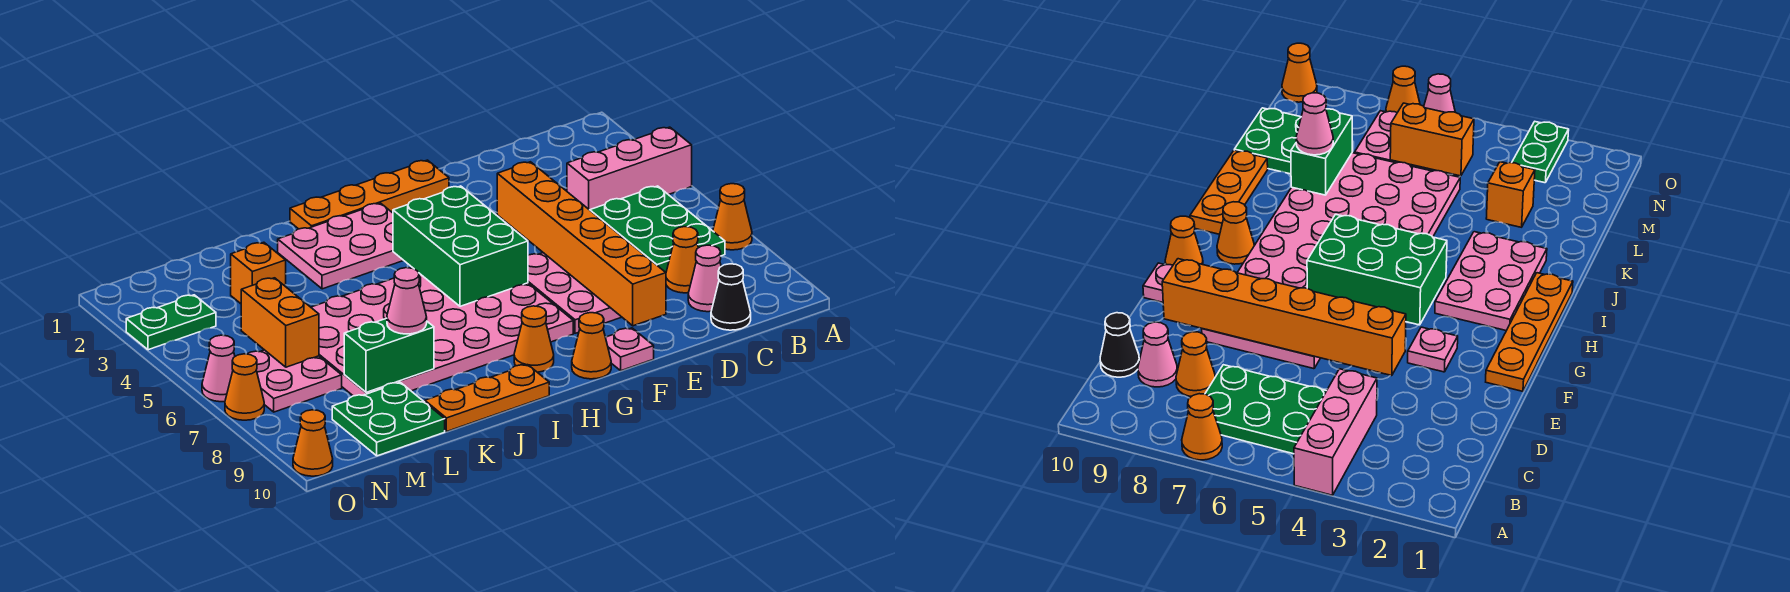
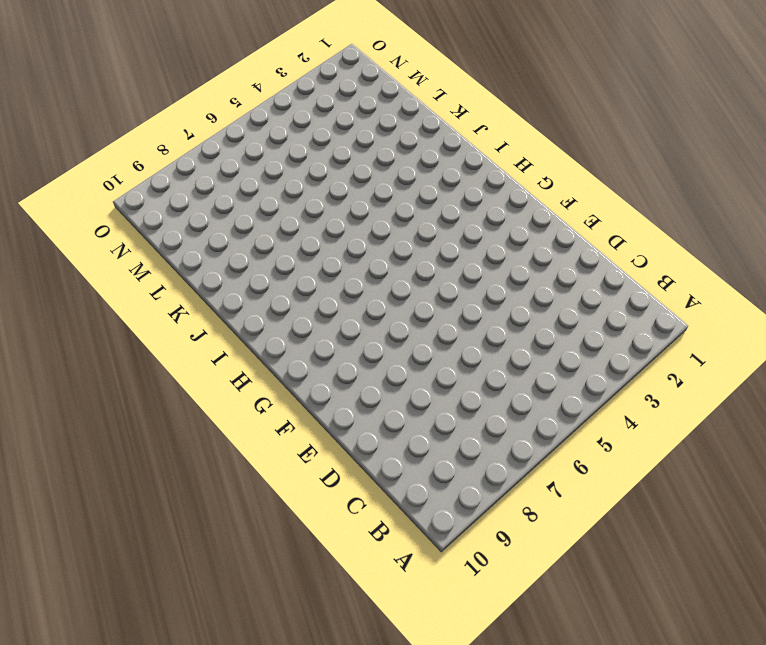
none -> pink brick A4:C4 level 1
none -> orange cone A7 level 1
none -> green plate B5:C7 level 1

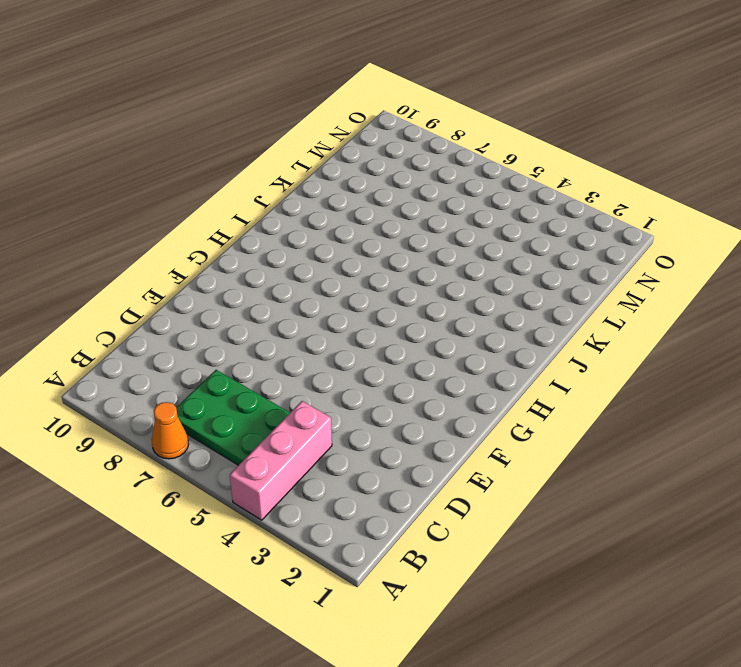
none -> orange cone C8 level 1
none -> pink cone C9 level 1
none -> black cone C10 level 1

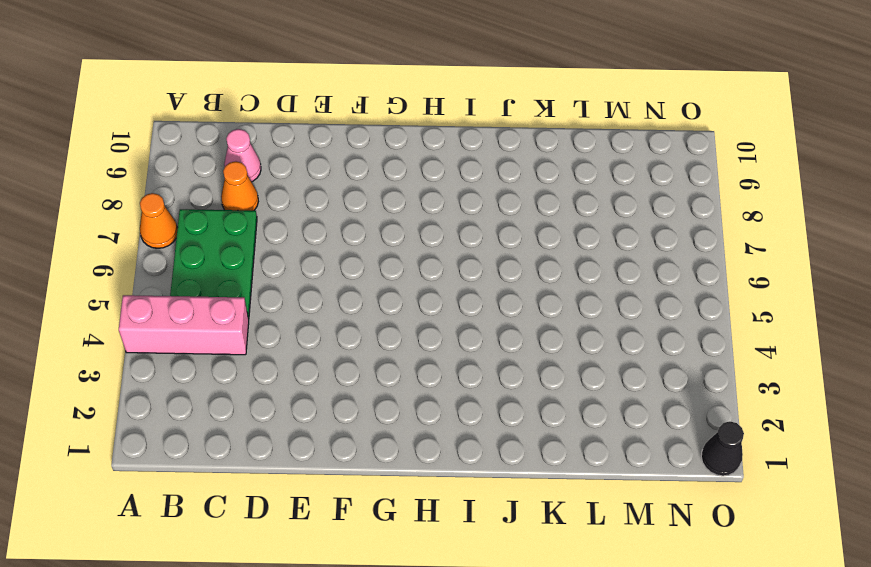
black cone O1 level 1 -> black cone C10 level 1
none -> pink plate E6:F8 level 1
none -> orange plate F1:I1 level 1
none -> pink plate F3 level 1

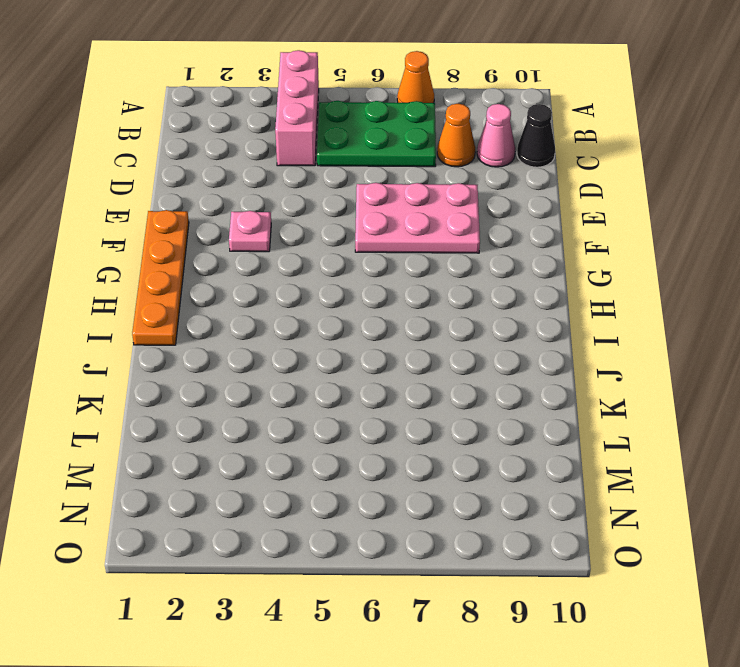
none -> pink plate F10 level 1
none -> pink plate G5:L8 level 1
none -> orange cone G10 level 1

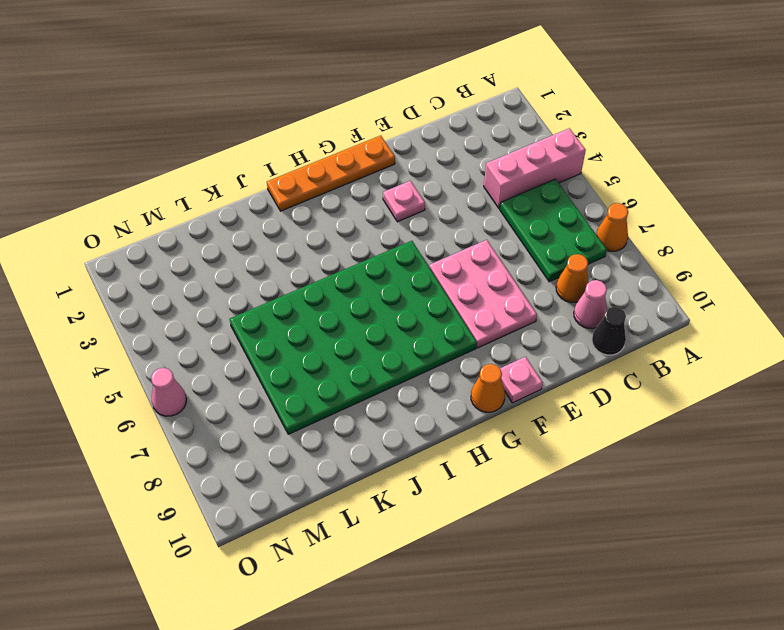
green plate G5:L8 level 1 -> pink plate G5:L8 level 1
none -> pink plate H2:J3 level 1
none -> orange cone H9 level 1
none -> orange plate I10:K10 level 1

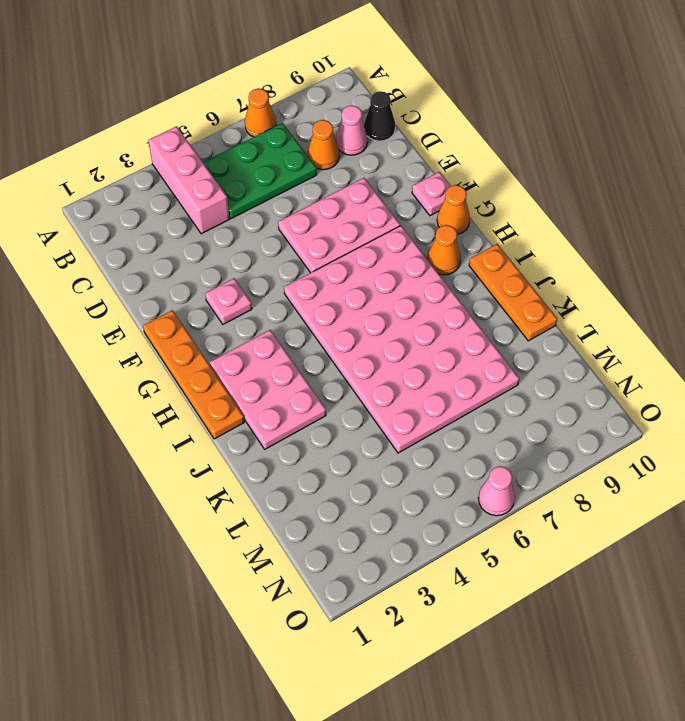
none -> orange brick L3 level 1
none -> green plate L9:M10 level 1
none -> pink plate M6:N7 level 1

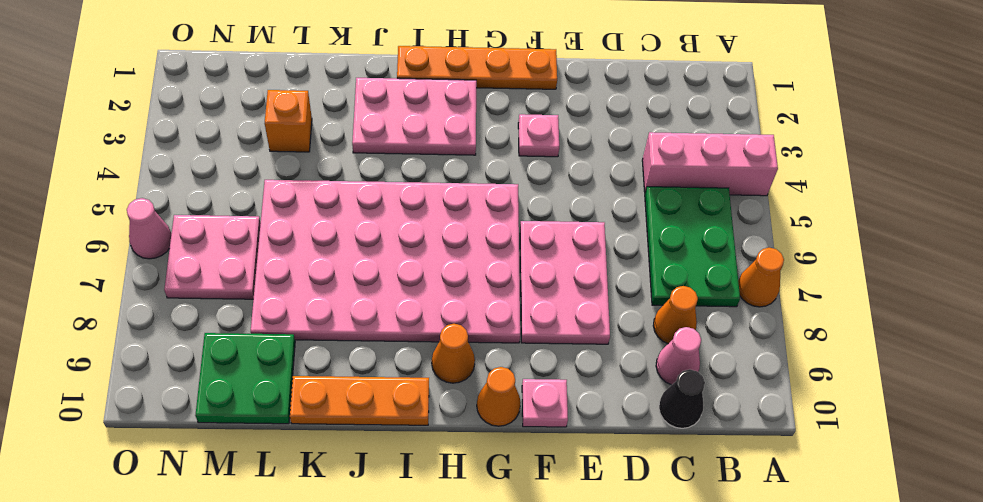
none -> green plate N3:O3 level 1
none -> orange cone O7 level 1
none -> orange cone O10 level 1

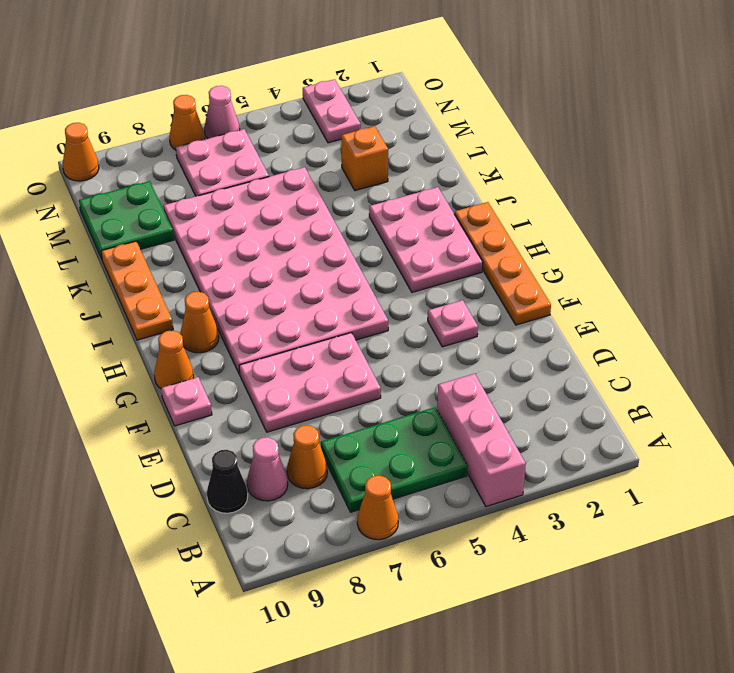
pink plate N3:O3 level 1 -> green plate N3:O3 level 1
none -> orange brick E4:E9 level 2
none -> green brick G4:H6 level 2
none -> green brick K8:L8 level 2

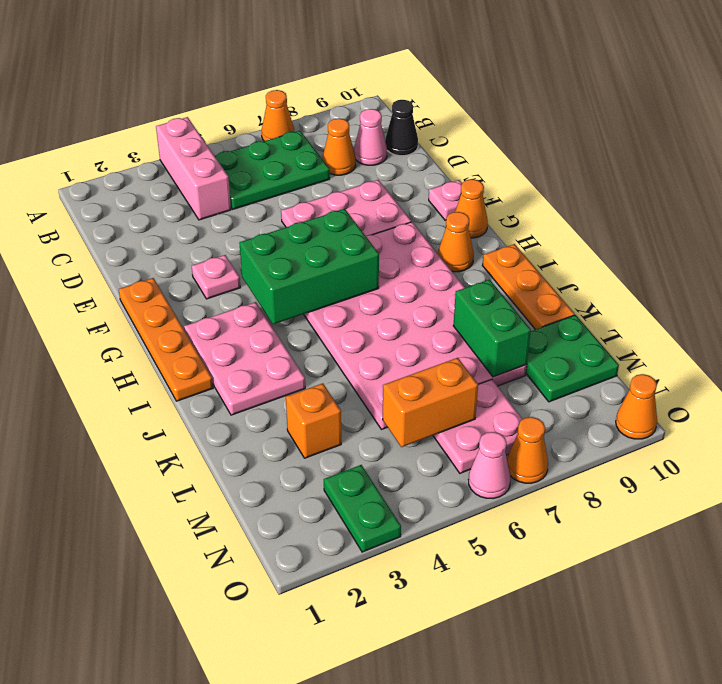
none -> orange brick E4:E9 level 2
none -> pink cone K8 level 3

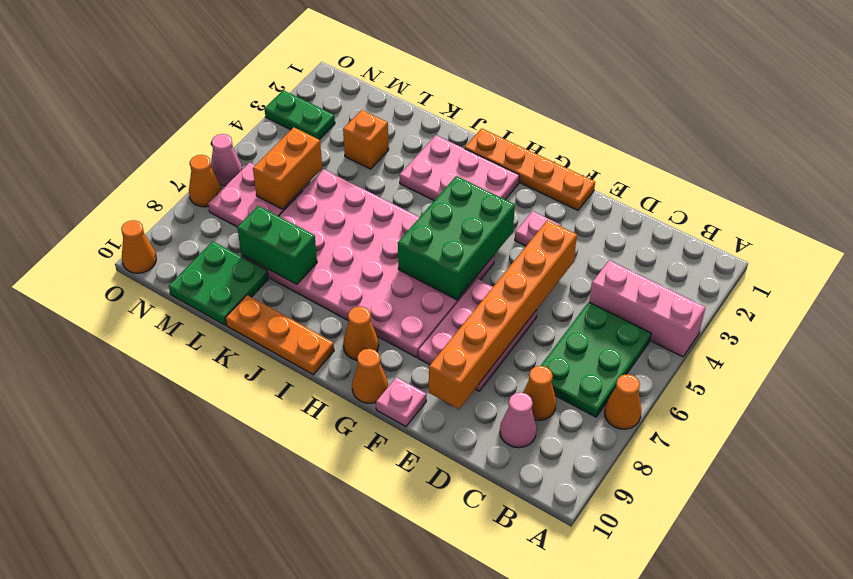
none -> black cone C10 level 1
none -> pink cone K8 level 3

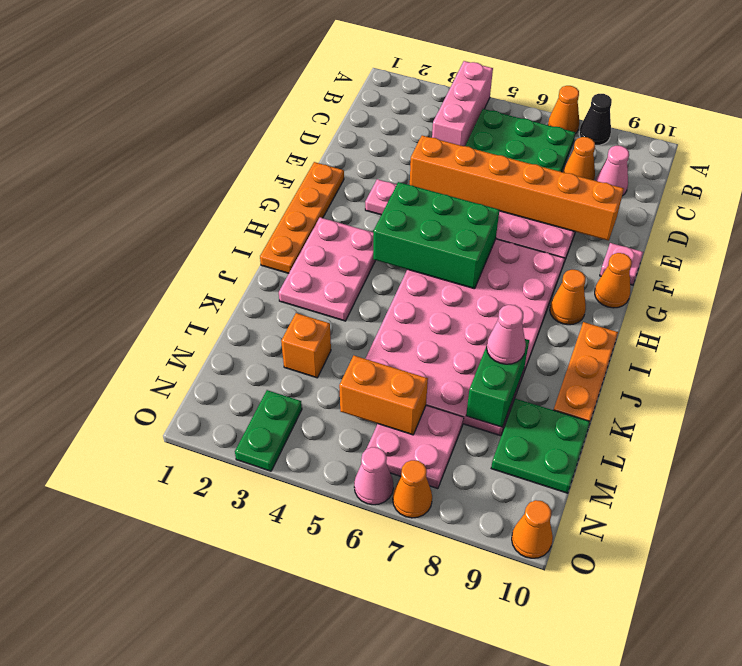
black cone A8 level 1 -> black cone C10 level 1

